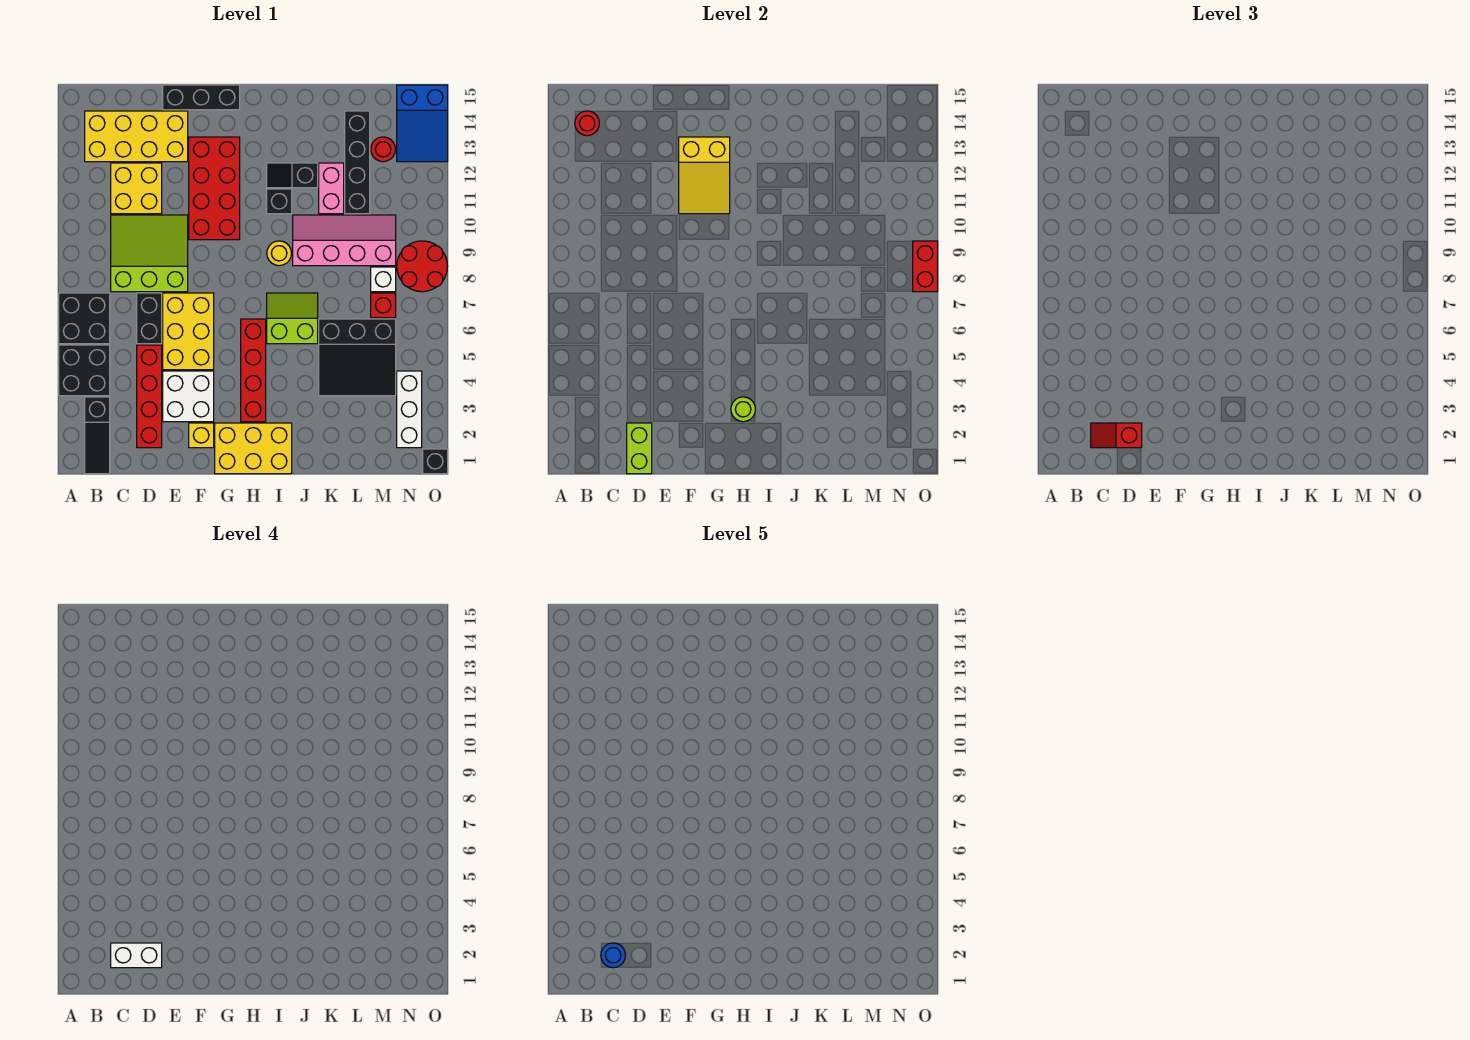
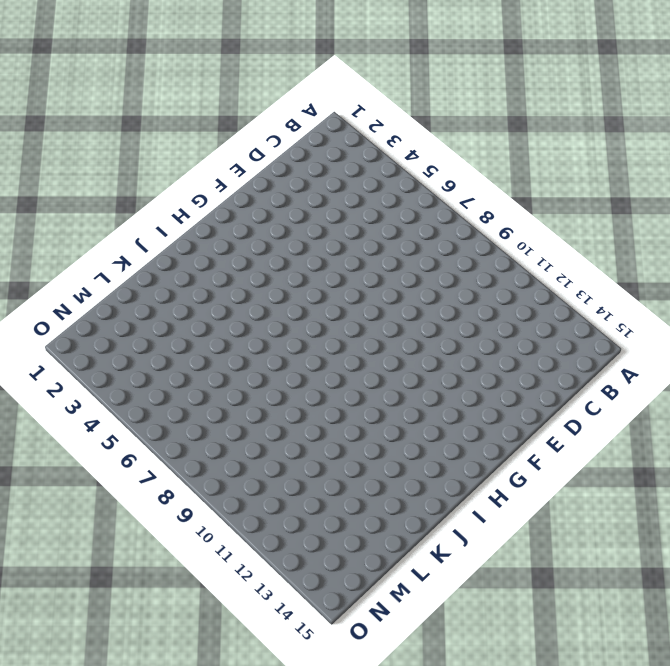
none -> black brick A4:B5 level 1
none -> black brick A6:B7 level 1
none -> black slope B1:B3 level 1 top 3
none -> yellow brick B13:E14 level 1

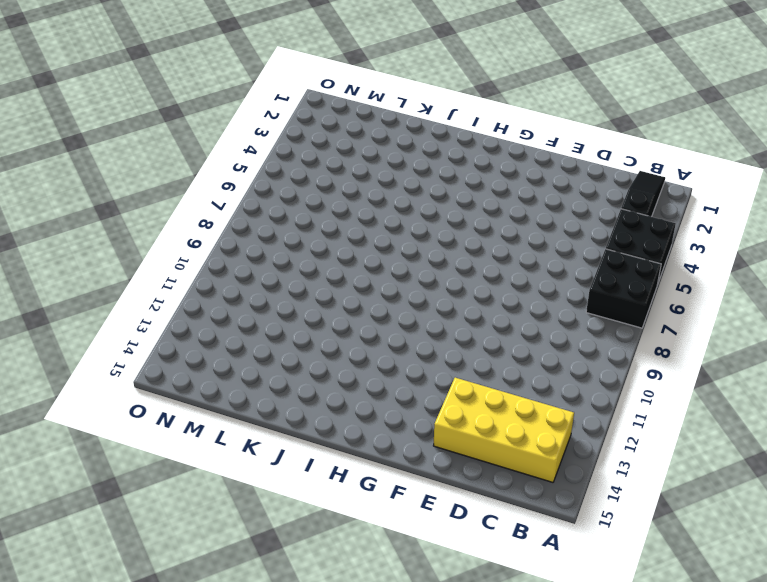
none -> lime slope C8:E10 level 1 top 8
none -> yellow brick C11:D12 level 1
none -> red brick D2:D5 level 1
none -> black brick D6:D7 level 1

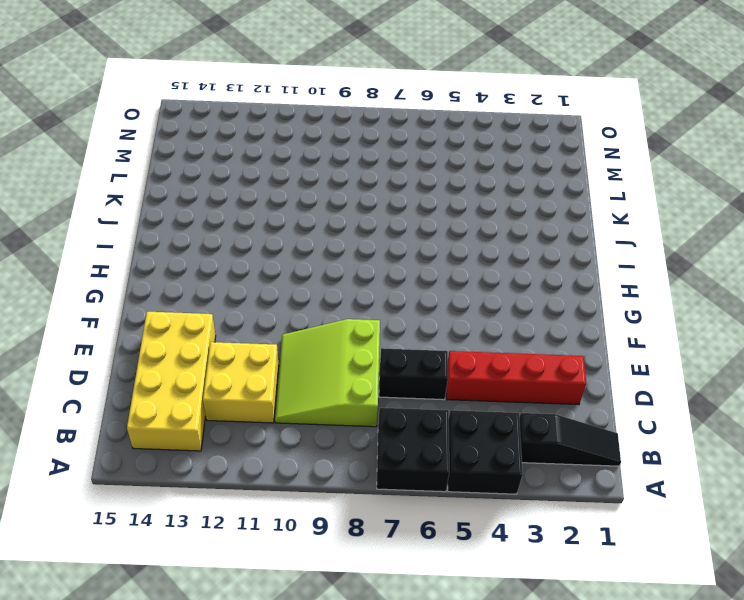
none -> white brick E3:F4 level 1
none -> yellow brick E5:F7 level 1
none -> black brick E15:G15 level 1
none -> yellow brick F2 level 1

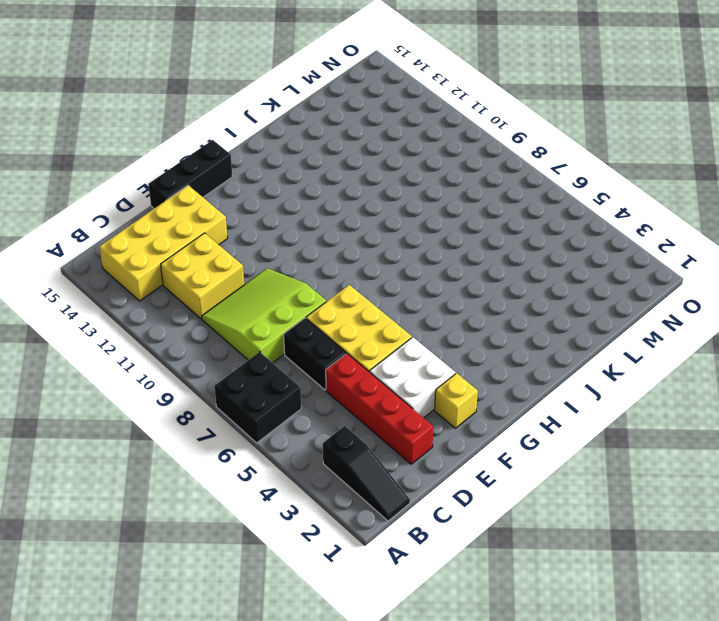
none -> black brick A4:B5 level 1
none -> red brick F10:G13 level 1
none -> yellow brick G1:I2 level 1
none -> red brick H3:H6 level 1

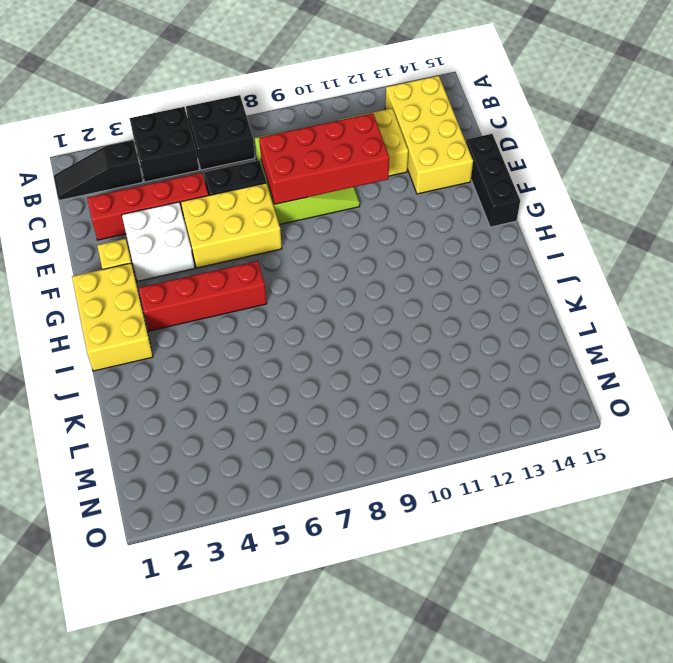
red brick D8:E11 level 2 -> red brick F10:G13 level 1
none -> lime slope I6:J7 level 1 top 6
none -> yellow round brick I9 level 1
none -> black brick I11 level 1
none -> black slope I12:J12 level 1 top J

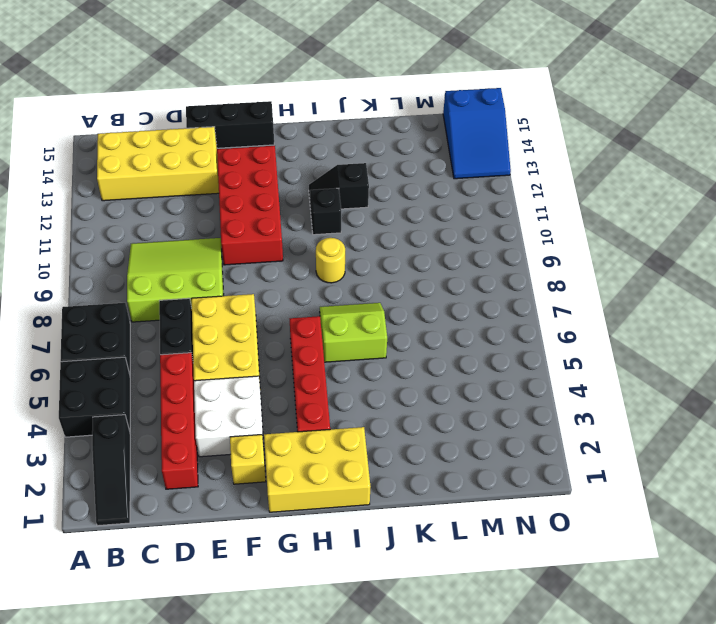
none -> yellow brick C11:D12 level 1
none -> pink slope J9:M10 level 1 top 9
none -> black slope K4:M6 level 1 top 6
none -> pink brick K11:K12 level 1

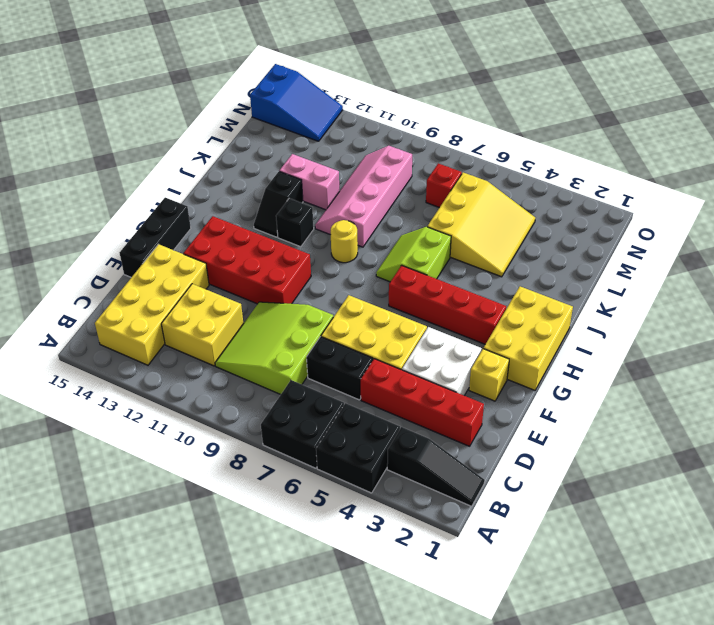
yellow slope K4:M6 level 1 top 6 -> black slope K4:M6 level 1 top 6
none -> black brick L11:L14 level 1
none -> white brick M8 level 1
none -> red round brick M13 level 1
none -> white brick N2:N4 level 1

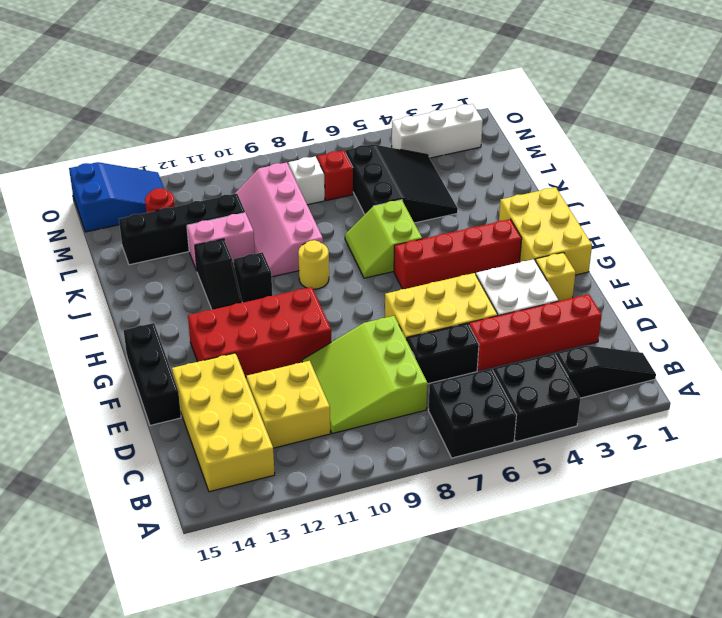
none -> red round brick N8:O9 level 1
none -> black brick O1 level 1
none -> red round brick B14 level 2
none -> lime brick D1:D2 level 2

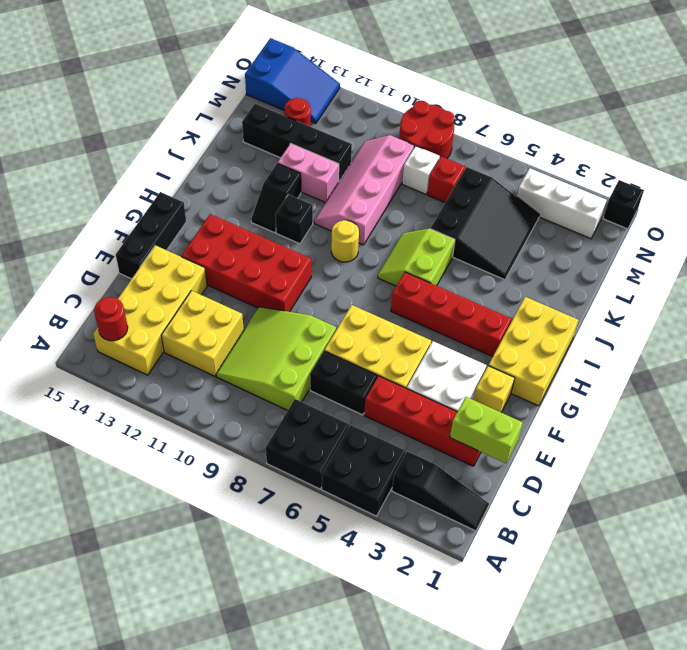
none -> yellow slope F11:G13 level 2 top 13
none -> lime round brick H3 level 2
none -> red brick O8:O9 level 2
none -> red slope C2:D2 level 3 top D

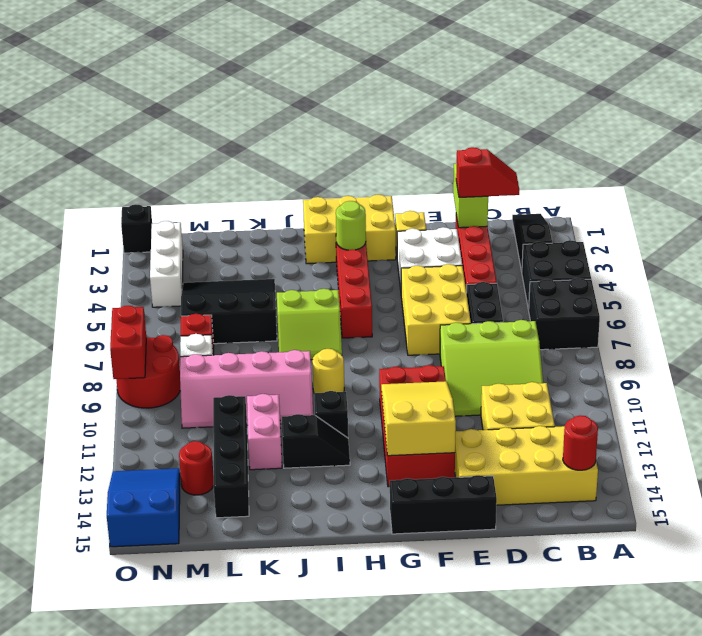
none -> white brick C2:D2 level 4
none -> blue round brick C2 level 5

